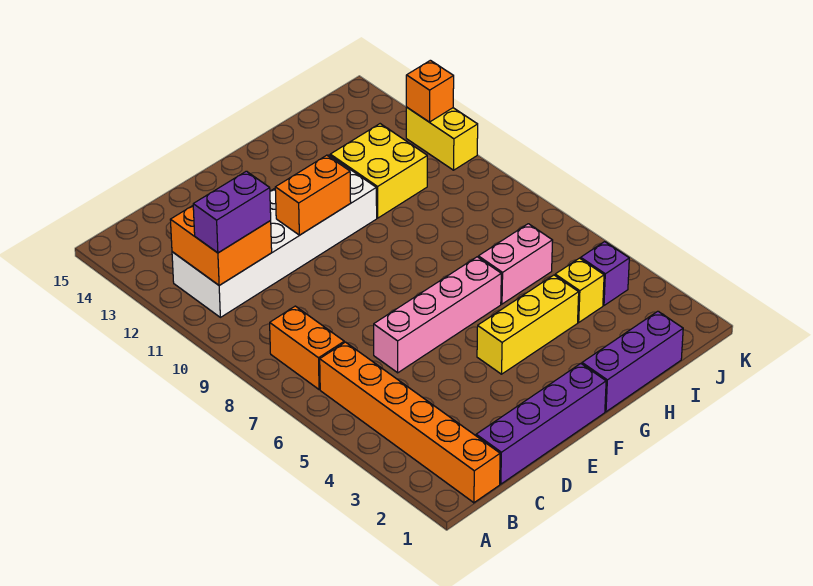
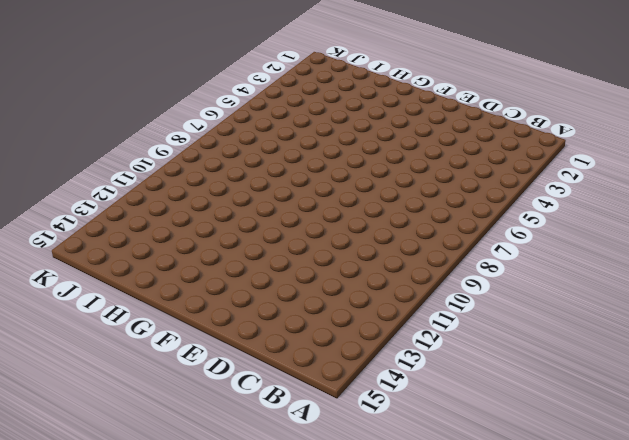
none -> orange brick B1:B6 level 1
none -> orange brick B7:B8 level 1
none -> white brick B11:G12 level 1

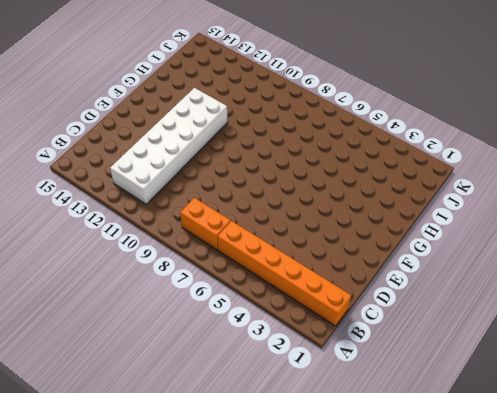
none -> purple brick C1:F1 level 1
none -> pink brick D6:G6 level 1
none -> yellow brick F4:H4 level 1

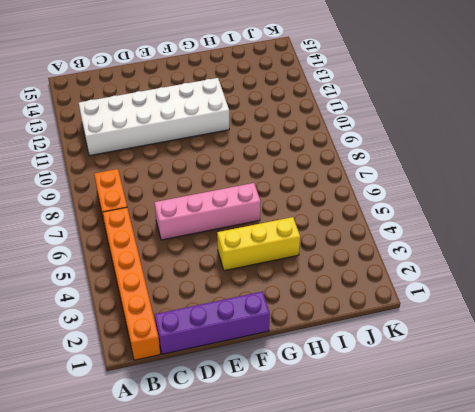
none -> purple brick G1:I1 level 1
none -> pink brick H6:I6 level 1
none -> yellow brick H11:I12 level 1

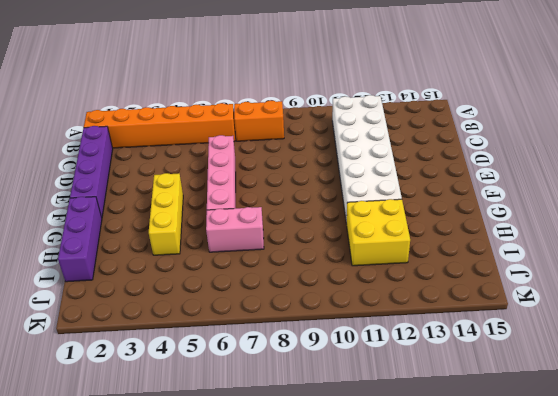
pink brick H6:H7 level 1 -> pink brick H6:I6 level 1
none -> yellow brick I4 level 1
none -> purple brick J4 level 1
none -> yellow brick K11:K12 level 1

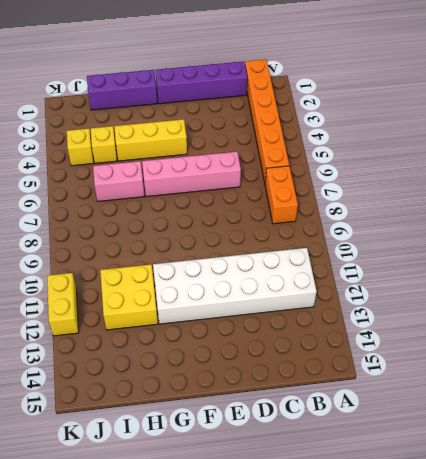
yellow brick J4 level 1 -> purple brick J4 level 1
none -> orange brick B11:C12 level 2
none -> orange brick E11:F11 level 2
none -> orange brick K12 level 2

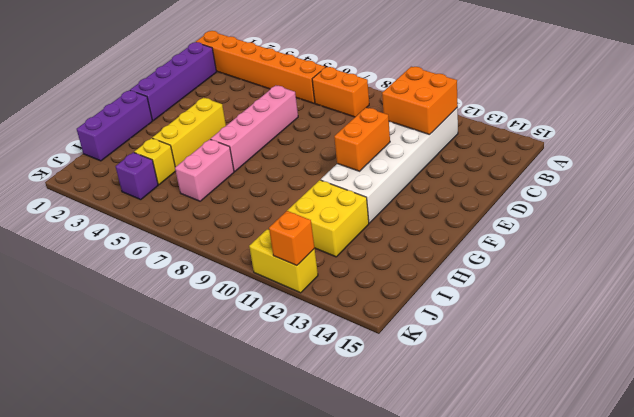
none -> purple brick B11:C11 level 3

